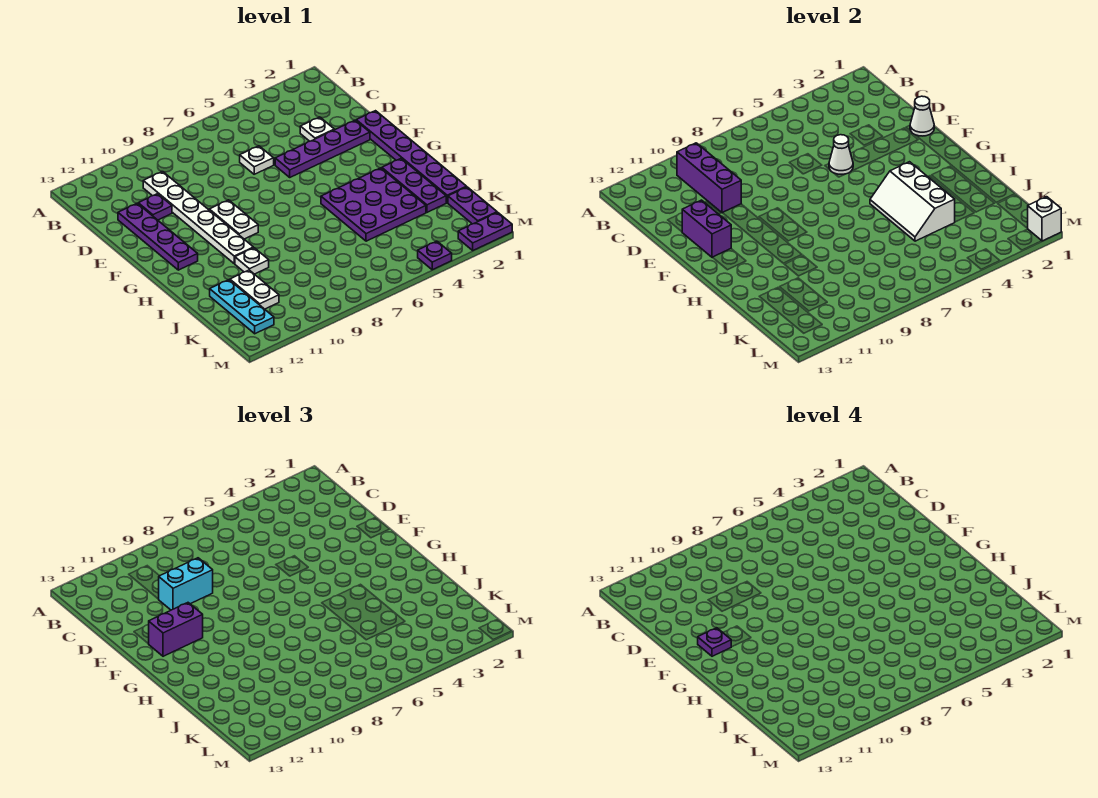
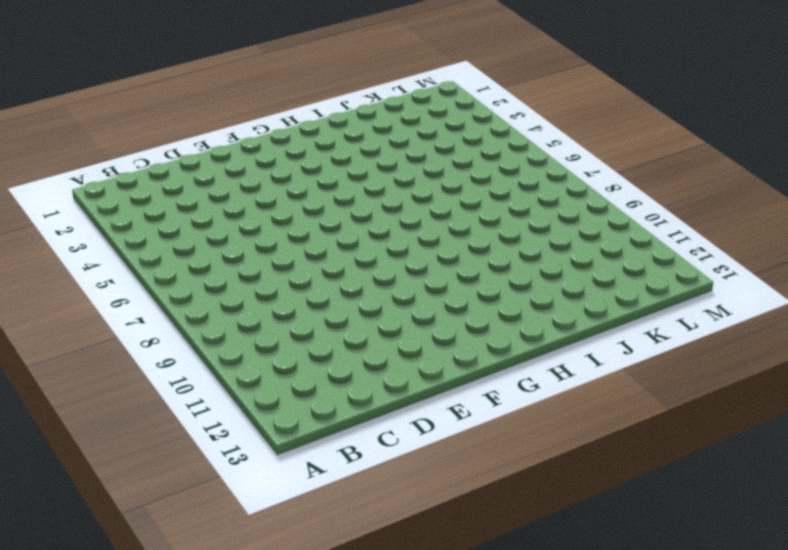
none -> white plate C10:H10 level 1
none -> white plate D3 level 1
none -> white plate D6 level 1

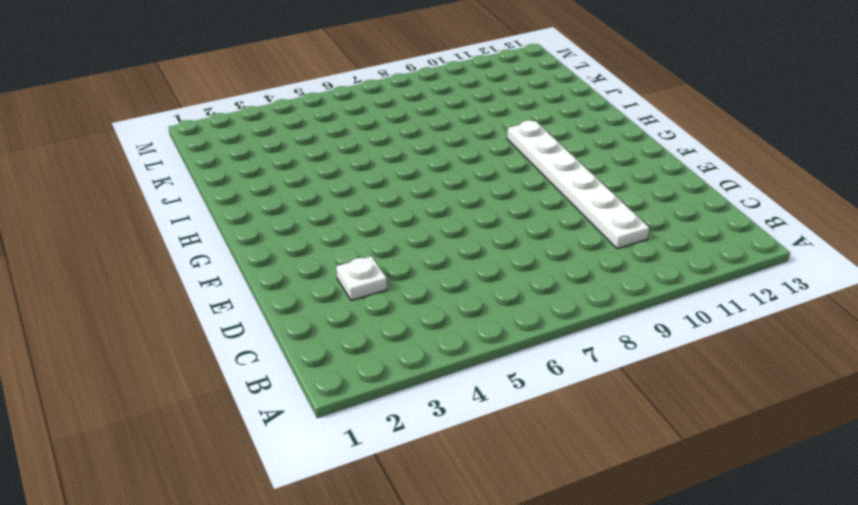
none -> white plate D6 level 1
none -> purple plate D11 level 1
none -> purple plate D12:G12 level 1

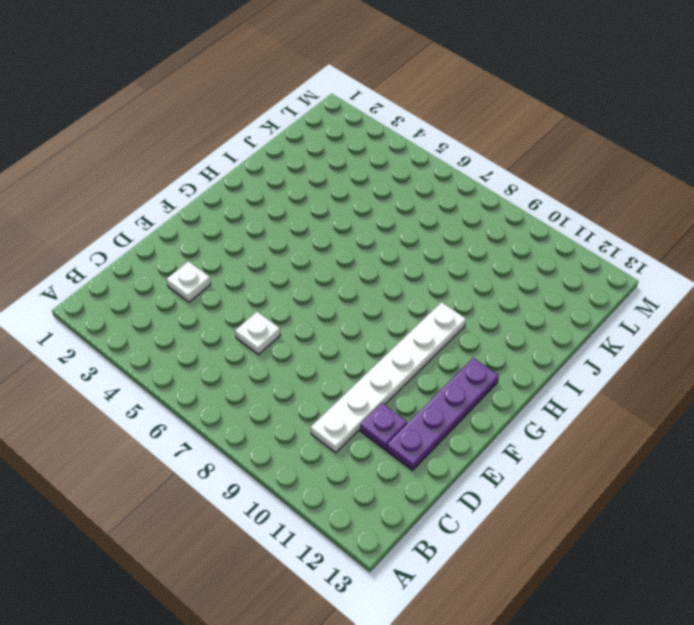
none -> purple plate E1:J1 level 1
none -> purple plate E2:E5 level 1
none -> white plate F9:G9 level 1

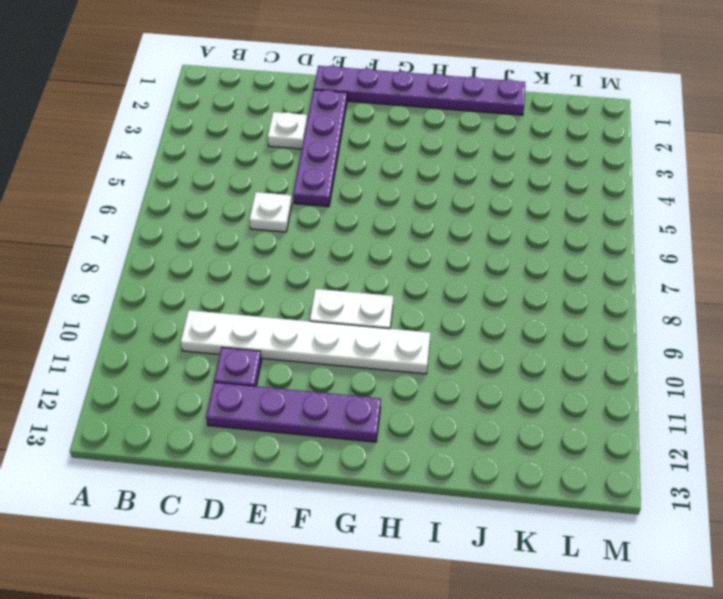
none -> purple plate H2:J2 level 1
none -> purple plate H3:J5 level 1
none -> white plate I10 level 1

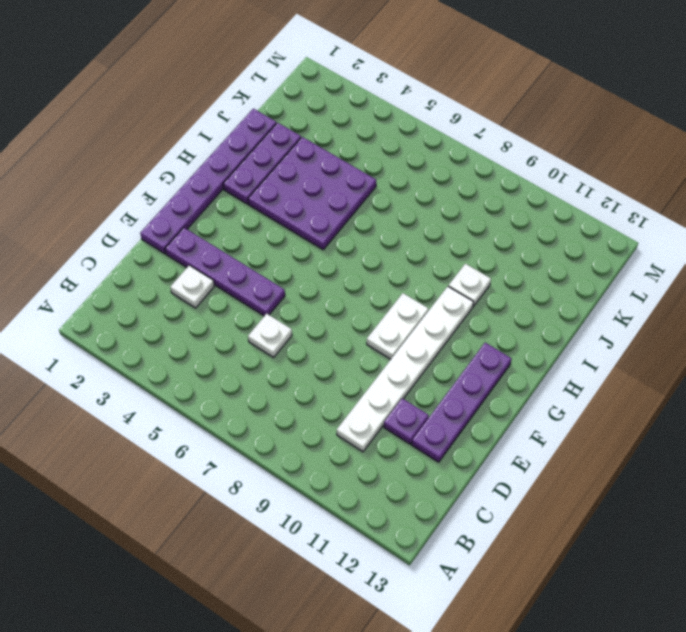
none -> white plate J11:K11 level 1
none -> cyan plate J12:L12 level 1
none -> purple plate K1:L1 level 1

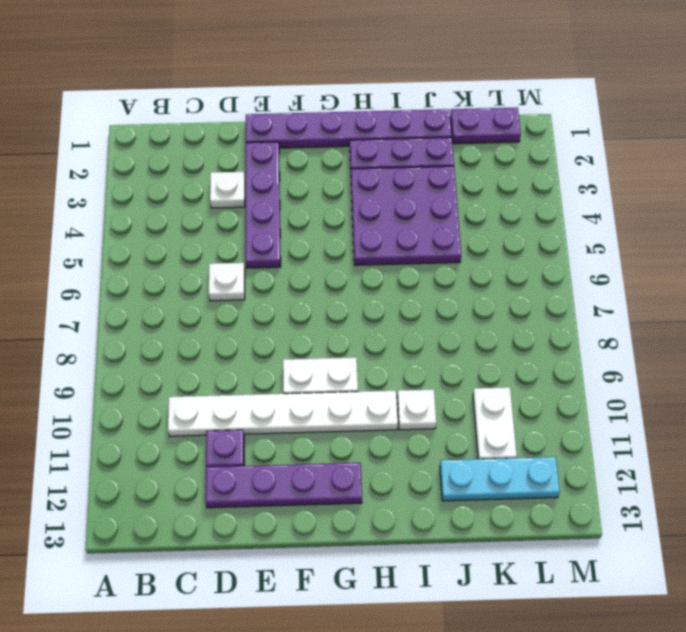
white plate K10:K11 level 1 -> white plate J11:K11 level 1
none -> purple plate M1:M2 level 1
none -> purple plate M4 level 1
none -> purple brick B10:D10 level 2

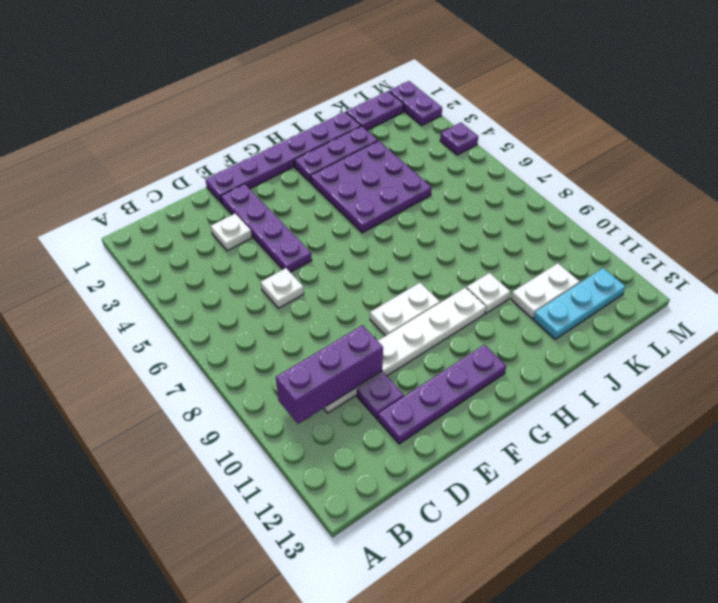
none -> white cone E1 level 2
none -> white cone E5 level 2
none -> purple brick E12:F12 level 2

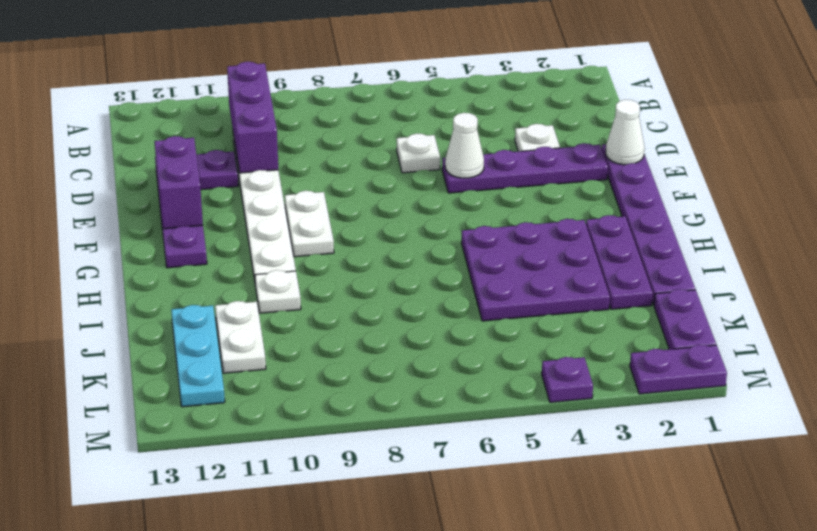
none -> white slope H4:J5 level 2 top 4
none -> white brick M1 level 2
none -> cyan brick D9:D10 level 3

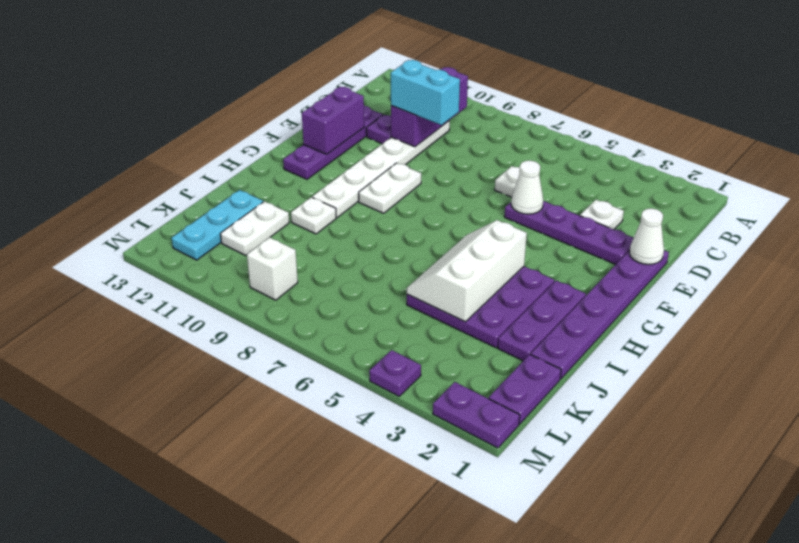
white brick L9 level 1 -> white brick M1 level 2
none -> purple brick F11:F12 level 3
none -> purple plate F12 level 4

